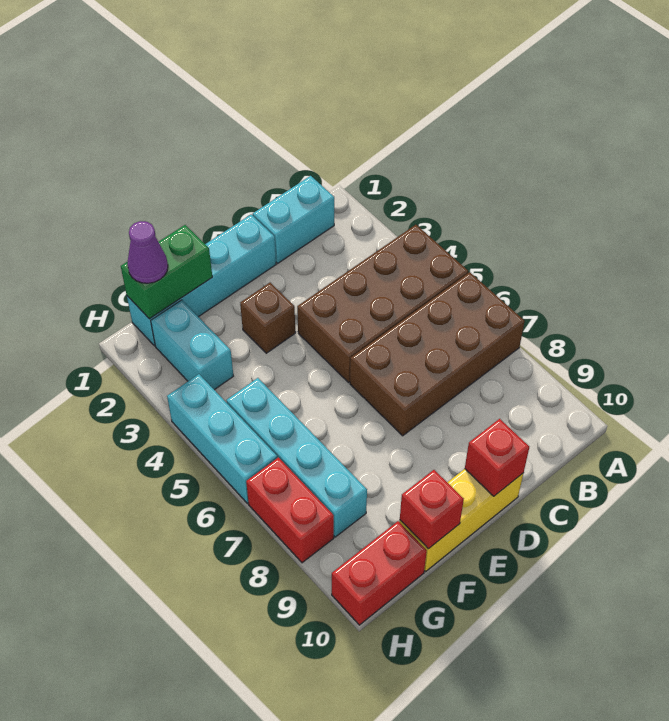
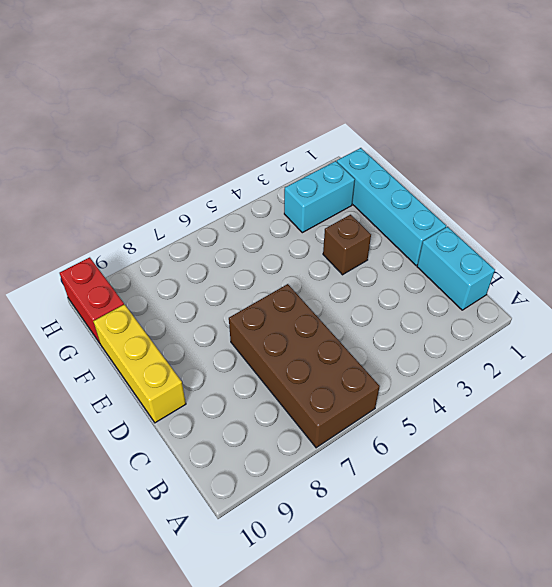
none -> brown brick A4:D5 level 1
none -> cyan brick G5:G8 level 1
none -> cyan brick H4:H6 level 1

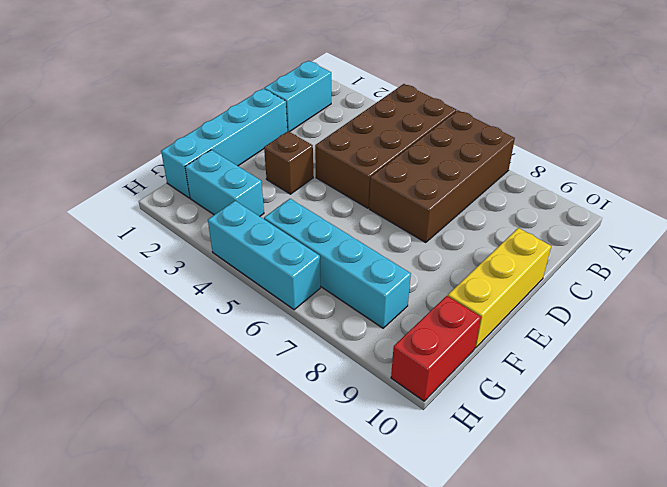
none -> red brick H7:H8 level 1
none -> red brick D10 level 2
none -> green brick F1:G1 level 2

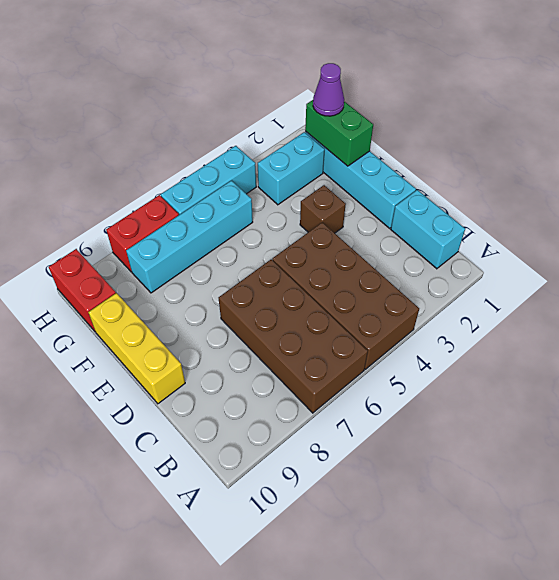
none -> red brick D10 level 2
none -> red brick F10 level 2

